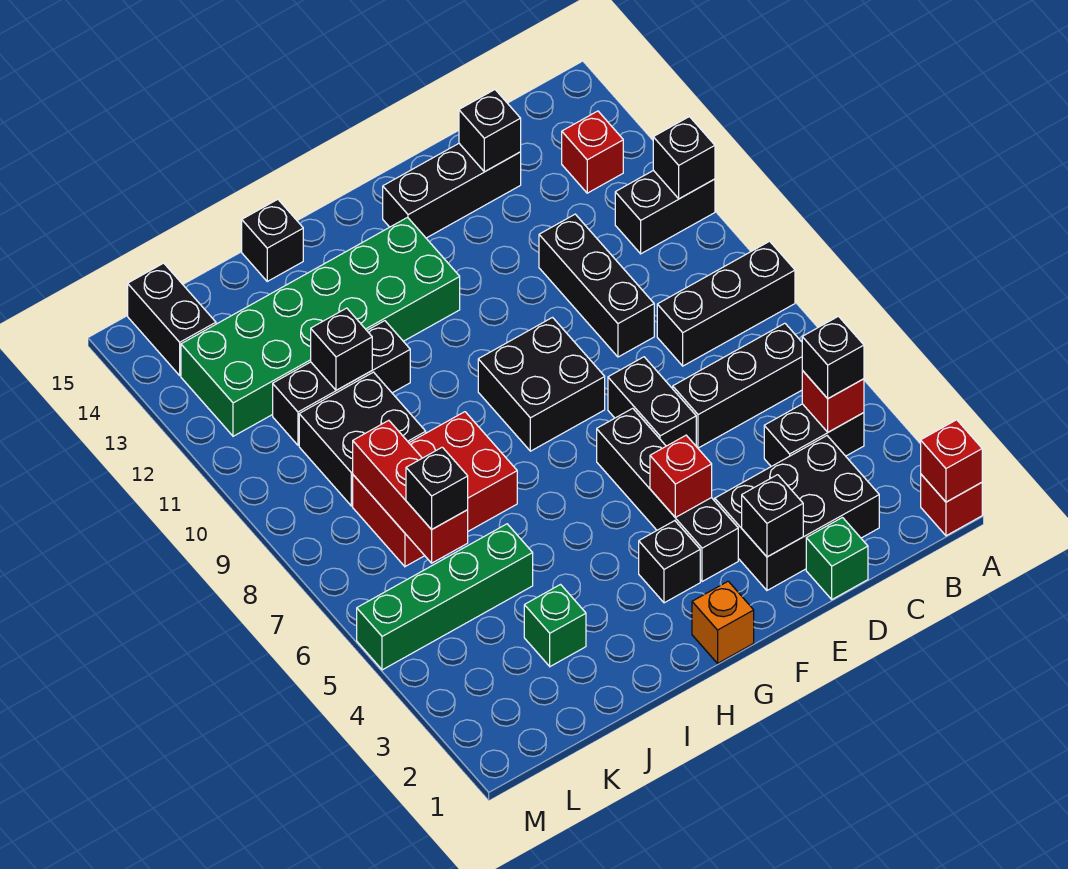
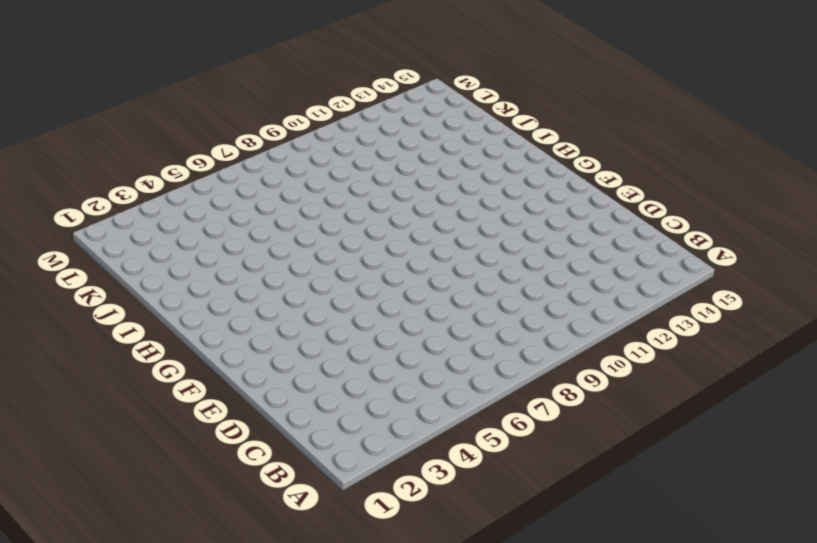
none -> red brick A1 level 1
none -> black brick A8:C8 level 1
none -> black brick A11:B11 level 1
none -> black brick B4:C4 level 1

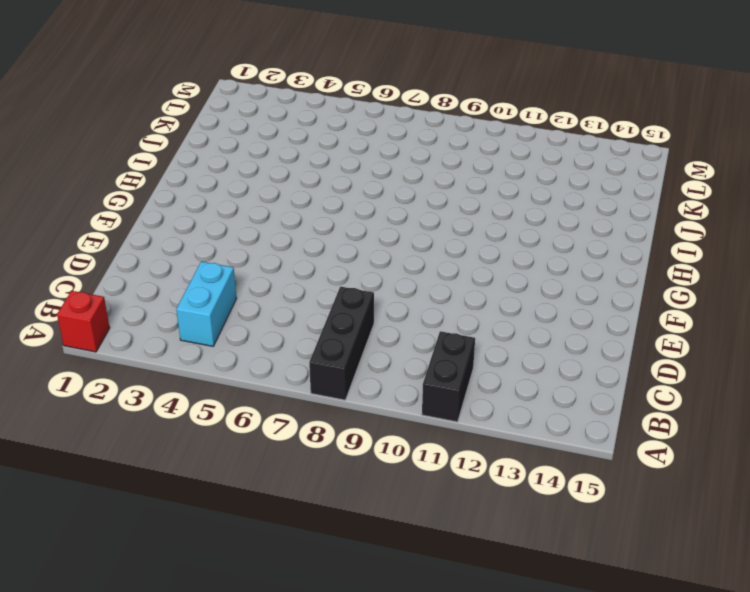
cyan brick B4:C4 level 1 -> black brick B4:C4 level 1
none -> black brick B6:D6 level 1
none -> red brick B13 level 1
none -> black brick C2:E3 level 1
none -> green brick D1 level 1

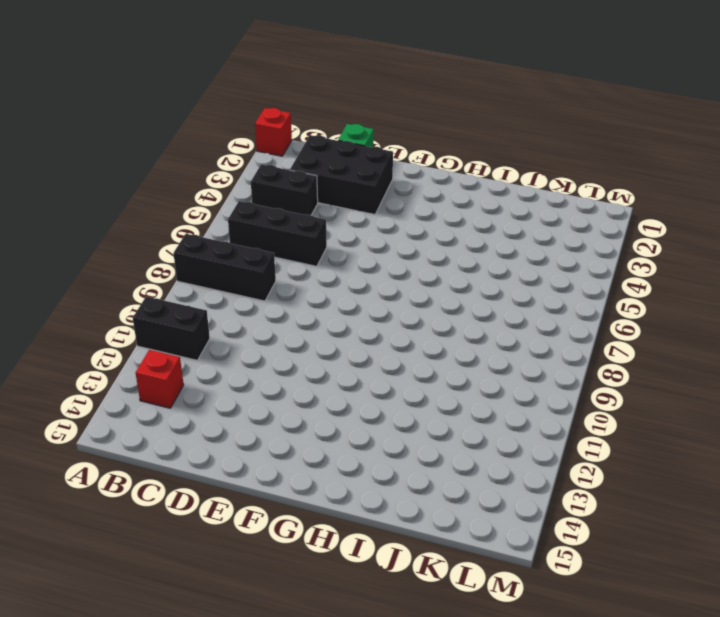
none -> black brick D9:D11 level 1
none -> black brick D14:F14 level 1
none -> black brick E6:E7 level 1
none -> black brick F3:F6 level 1

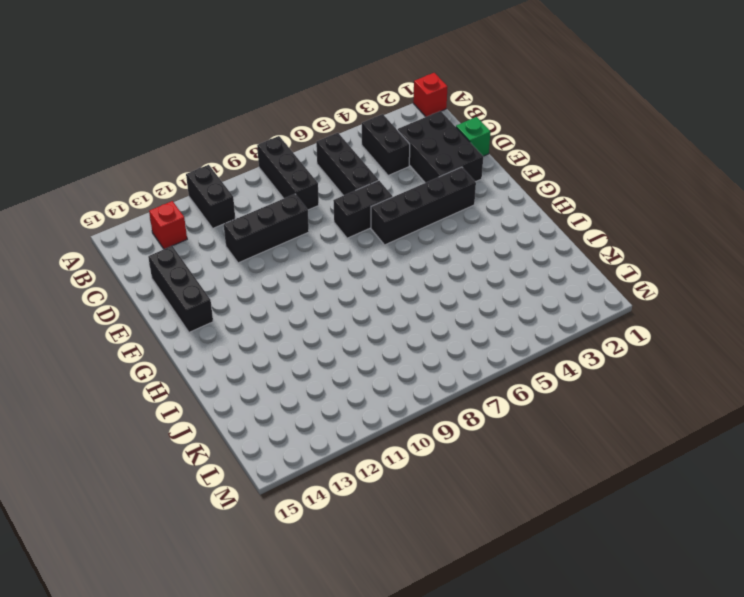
none -> black brick F8:G9 level 1
none -> orange brick G1 level 1
none -> black brick G3 level 1
none -> green brick G12:L13 level 1

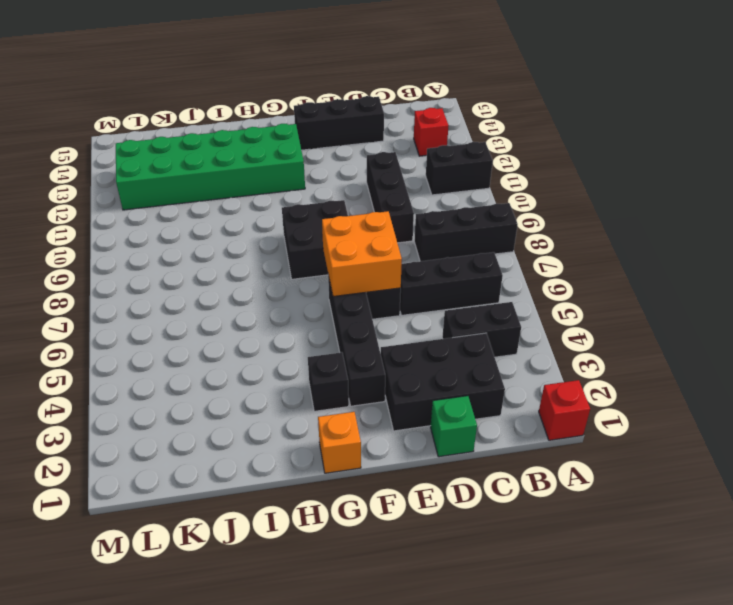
orange brick E6:F7 level 2 -> none
none -> red brick I7:K8 level 1
none -> black brick I11:K11 level 1
none -> black brick I15 level 1
none -> green brick J3 level 1

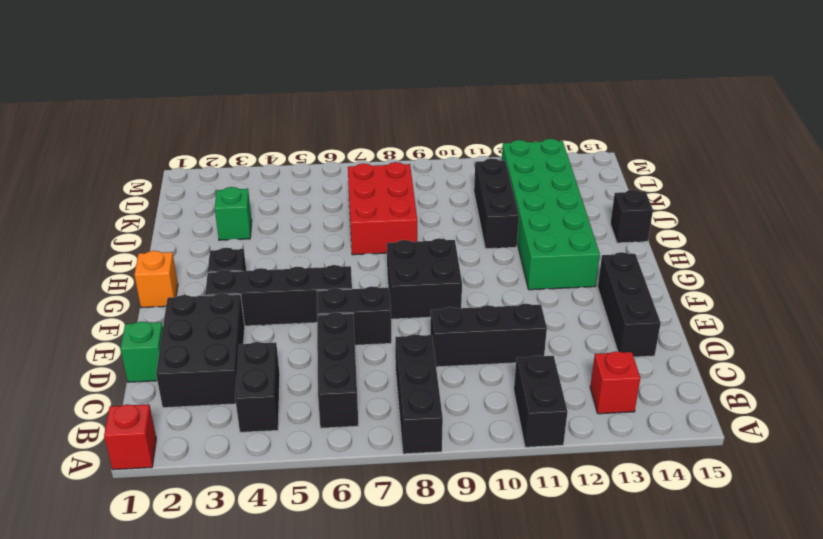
none -> green brick J5:M5 level 1
none -> black brick J9:K10 level 1
none -> black brick L14:L15 level 1
none -> red brick A1 level 2

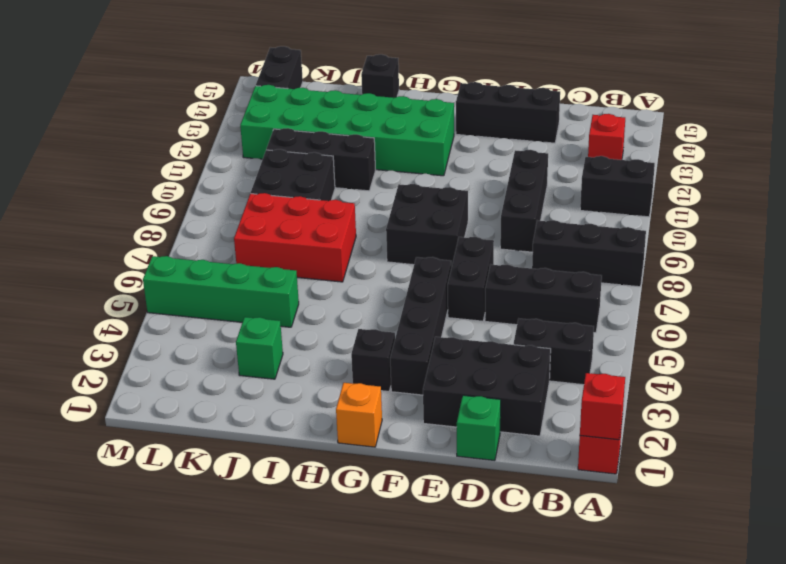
none -> black brick A11 level 2
none -> red brick B4 level 2
none -> black brick D14 level 2
none -> black brick E2 level 2

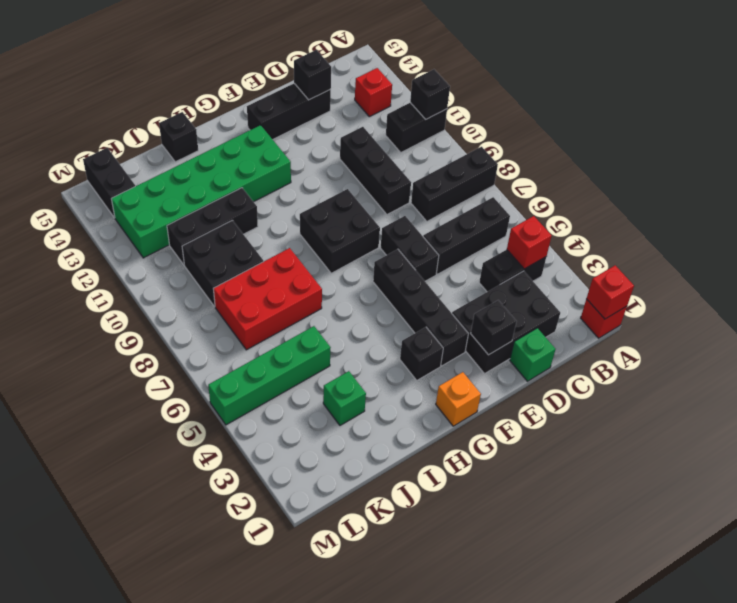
none -> red brick F4 level 2
none -> black brick J11 level 2
none -> red brick K6:K8 level 2
none -> black brick B4 level 3

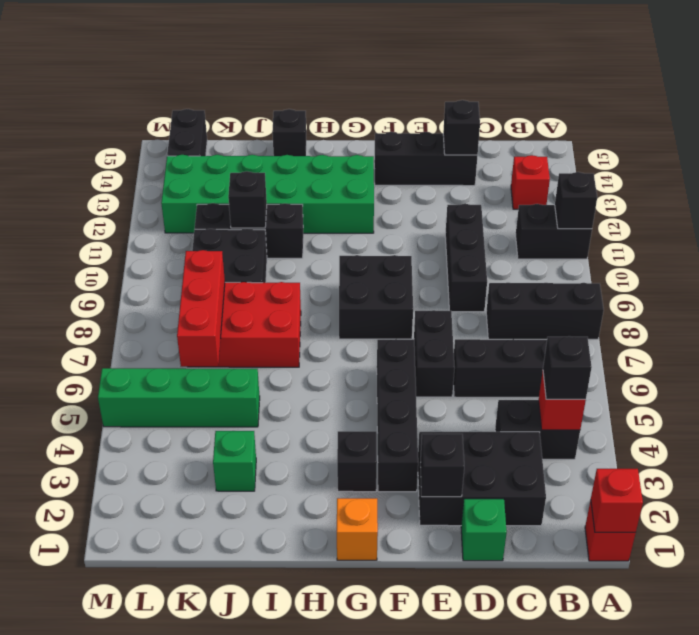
none -> red brick F4 level 2
none -> black brick K6 level 3

